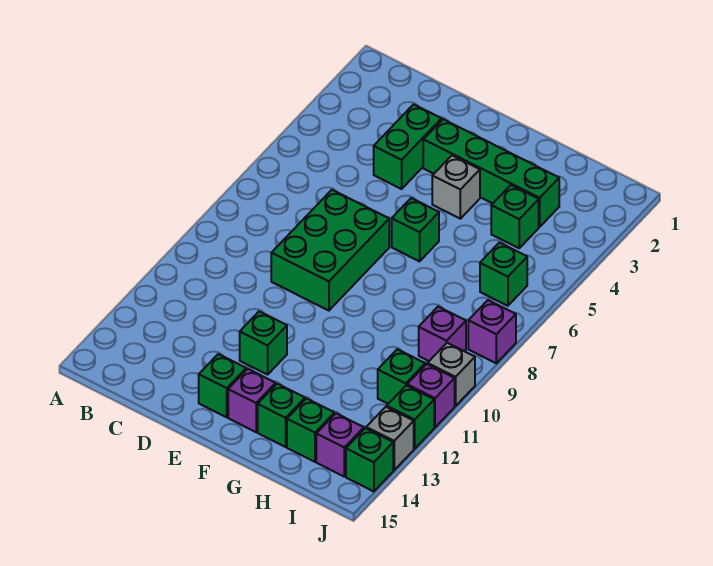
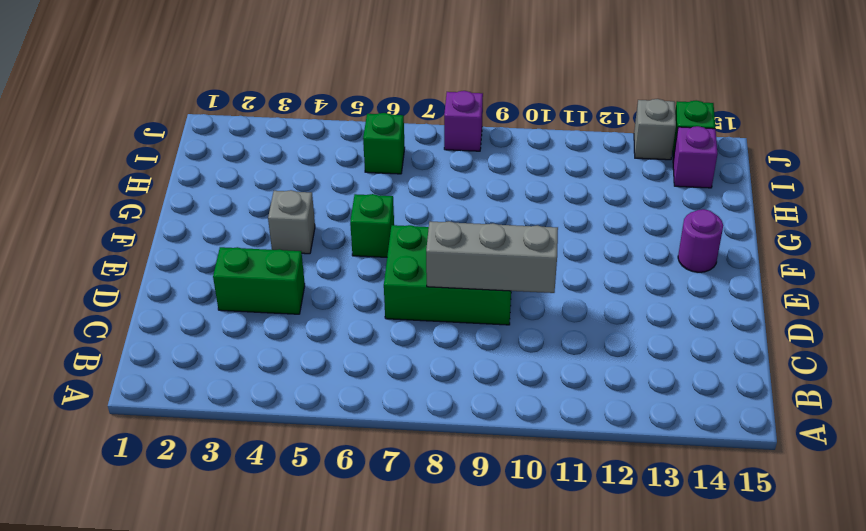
grey brick D8:D10 level 2 -> none
purple round brick F14 level 1 -> purple brick F14 level 1
none -> green brick E3:H3 level 1
none -> green brick E12 level 1
none -> green brick E14 level 1

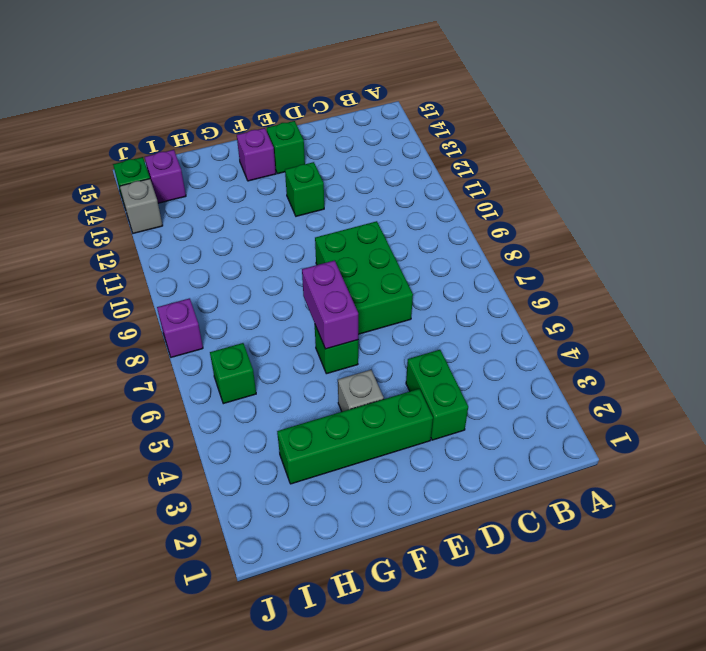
purple brick F6:F7 level 2 -> none
none -> green brick G14 level 1
none -> green brick H4 level 1
none -> green brick H14 level 1

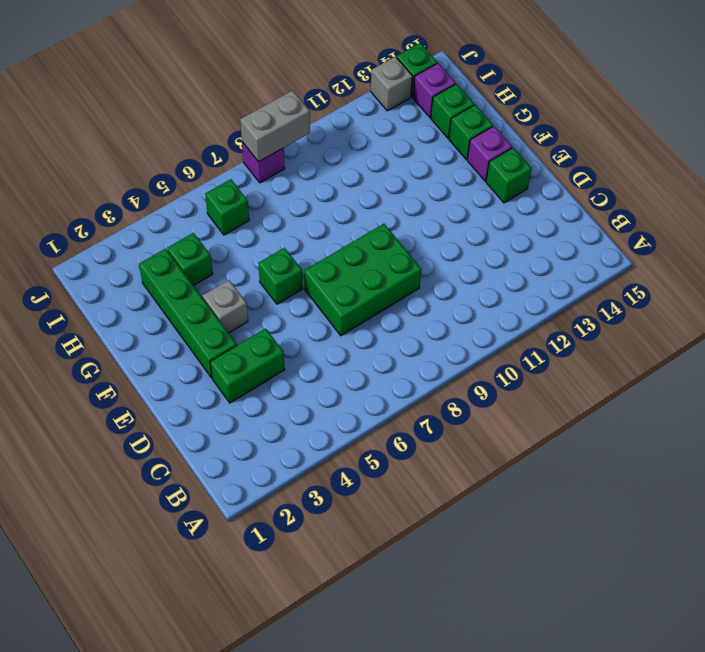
grey brick J8:J9 level 2 -> none
none -> green brick E12 level 1
none -> purple brick I9 level 1
none -> green brick I11 level 1

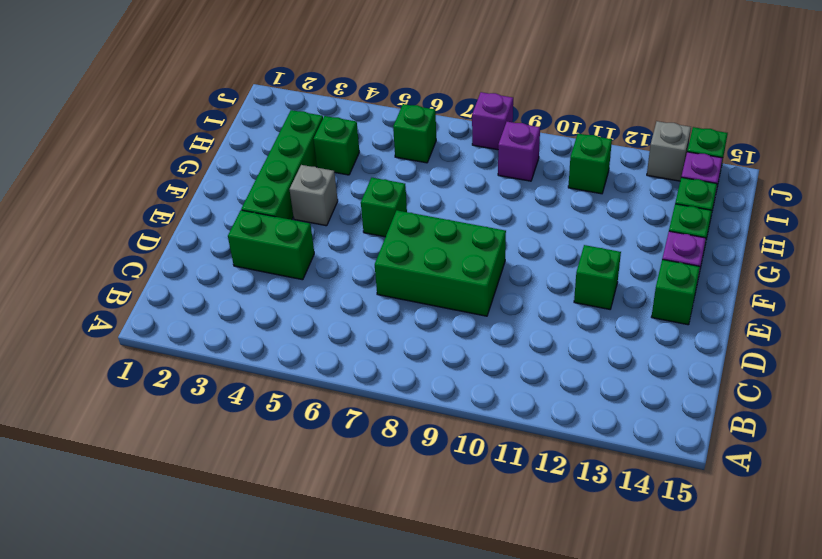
none -> grey brick J10 level 1
none -> purple brick J11 level 1
none -> green brick J12 level 1

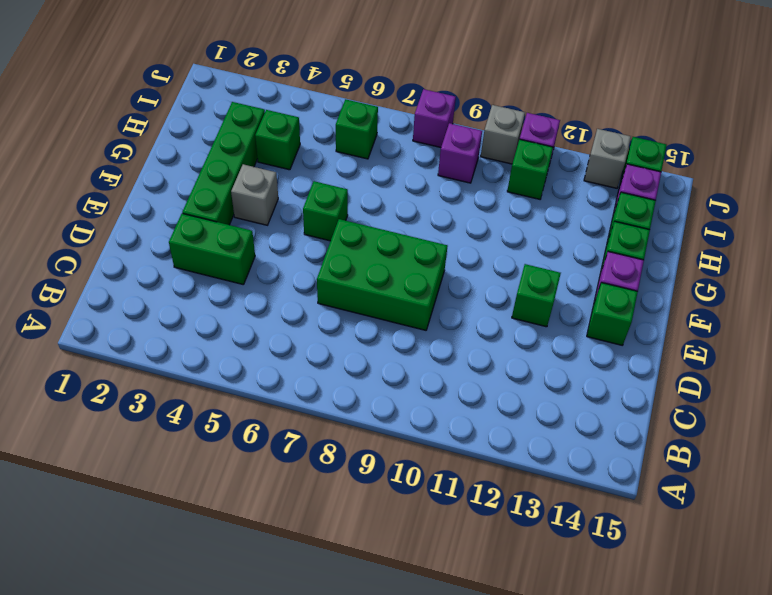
none -> green brick J12 level 1

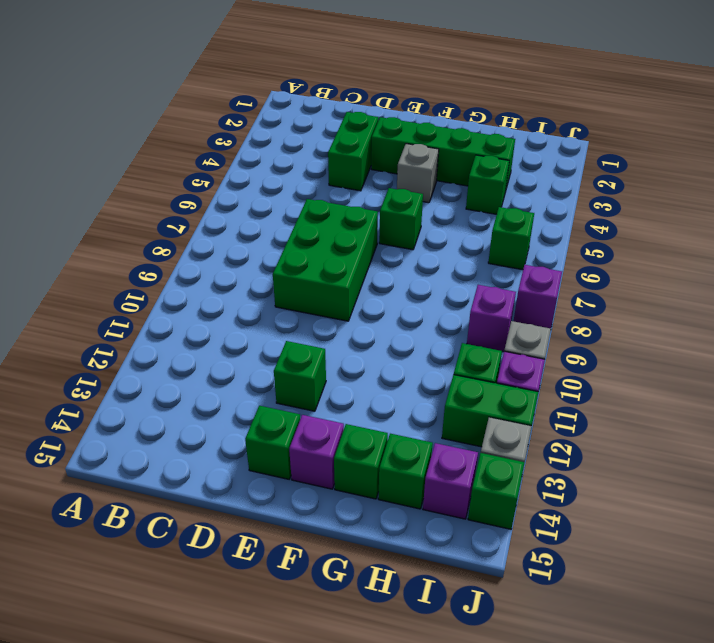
green brick I12:J12 level 1 -> green brick J12 level 1

